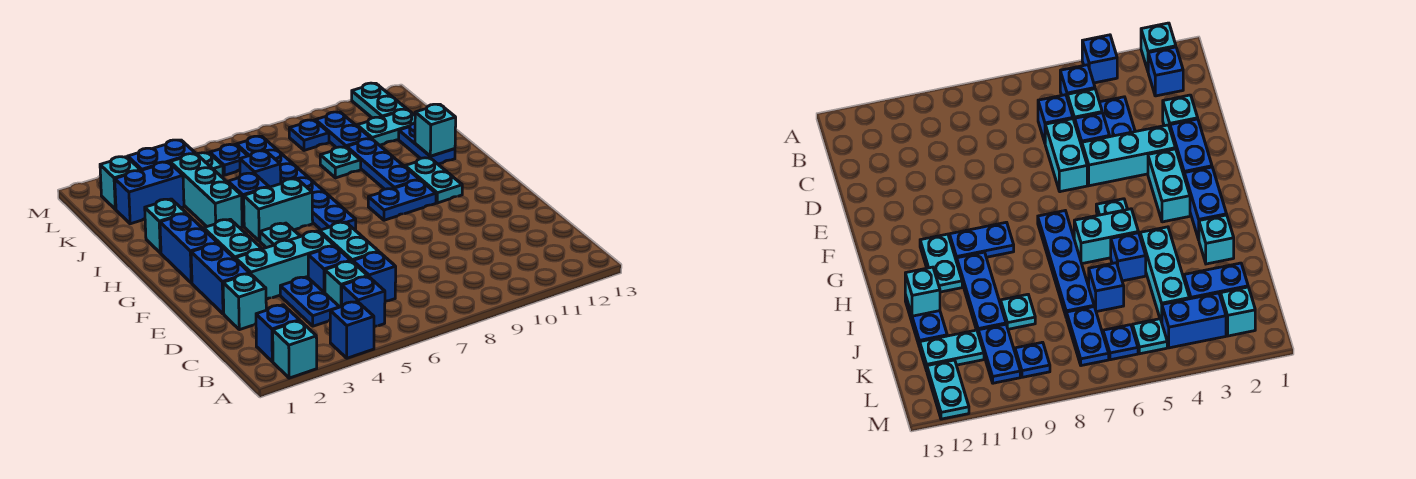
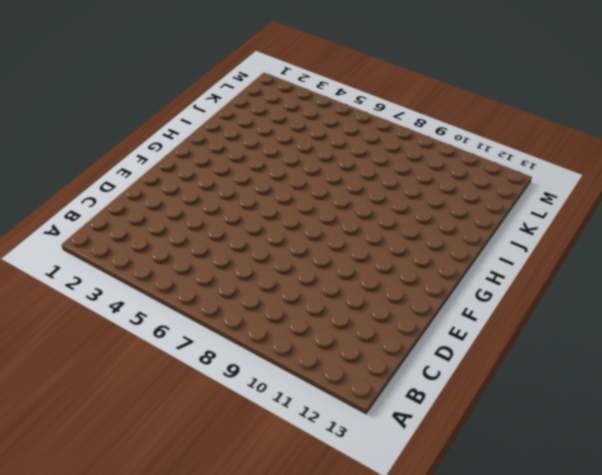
none -> cyan brick A2 level 1
none -> blue brick A4 level 1
none -> blue brick B2 level 1
none -> blue brick B5 level 1

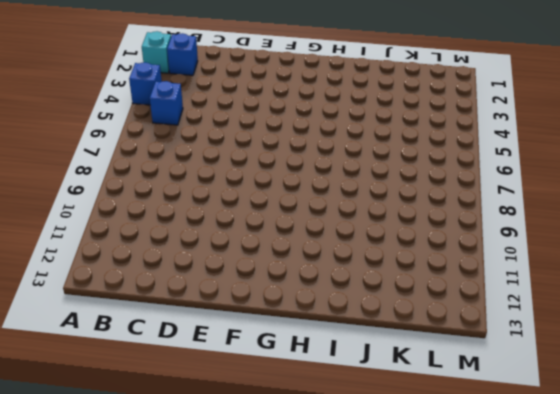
none -> blue plate C4:D4 level 1
none -> cyan brick C5 level 1
none -> blue brick C6 level 1
none -> cyan brick D2 level 1

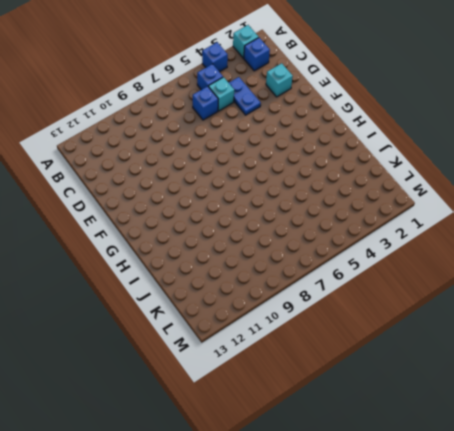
none -> blue brick D5 level 1
none -> cyan brick D6:E6 level 1
none -> blue brick E2:F2 level 1
none -> cyan brick E3:E5 level 1

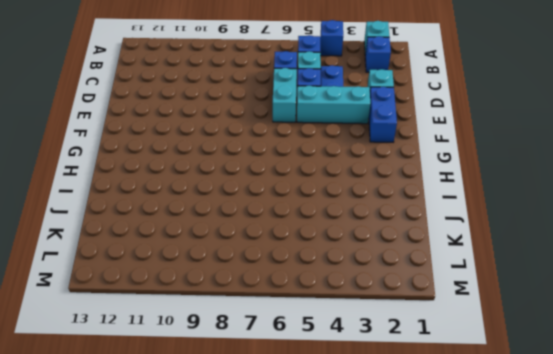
none -> cyan brick F3:G3 level 1
none -> blue brick G2:H2 level 1
none -> cyan plate G5 level 1
none -> blue plate G7:J7 level 1

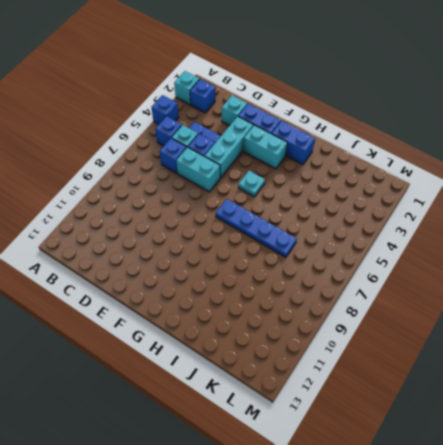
none -> blue plate G9:G10 level 1
none -> cyan plate G11:H11 level 1
none -> cyan brick H5:H6 level 1
none -> blue plate H10:J10 level 1

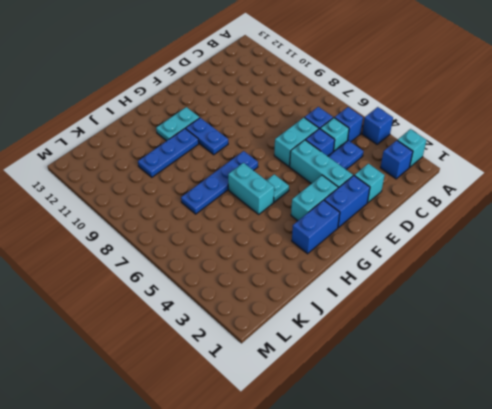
none -> cyan brick I2 level 1
none -> cyan brick I4:K4 level 1
none -> blue brick I5 level 1
none -> blue plate I12:J12 level 1

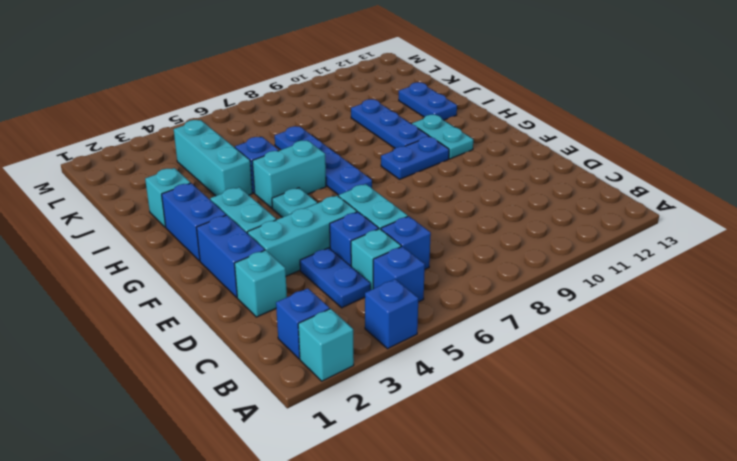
none -> blue brick J6 level 1
none -> cyan plate J9 level 1
none -> blue brick K2:K3 level 1
none -> blue plate K7:L7 level 1

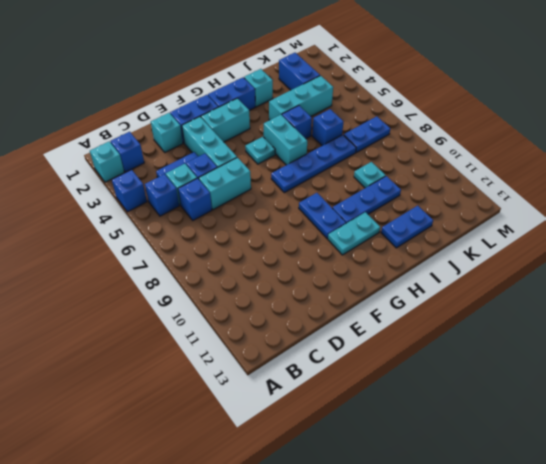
none -> blue plate K10:L10 level 1
none -> cyan plate K11:K12 level 1
none -> cyan brick L2 level 1
none -> blue brick L3:L4 level 1

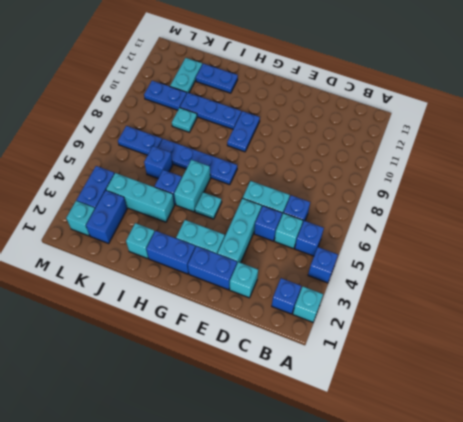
none -> blue plate C4:D4 level 1
none -> cyan plate G11:H11 level 1
none -> cyan plate L5 level 1
none -> blue plate L6 level 1

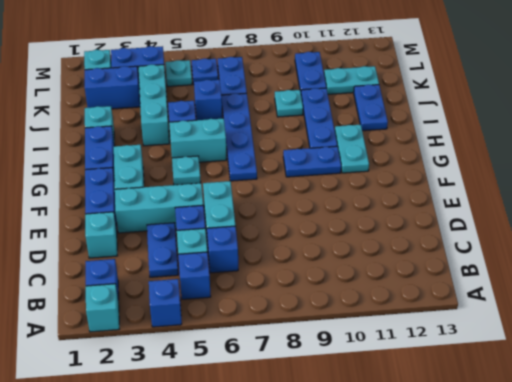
none -> blue plate L9 level 1
none -> cyan plate L12:M12 level 1
none -> cyan brick I12 level 2

